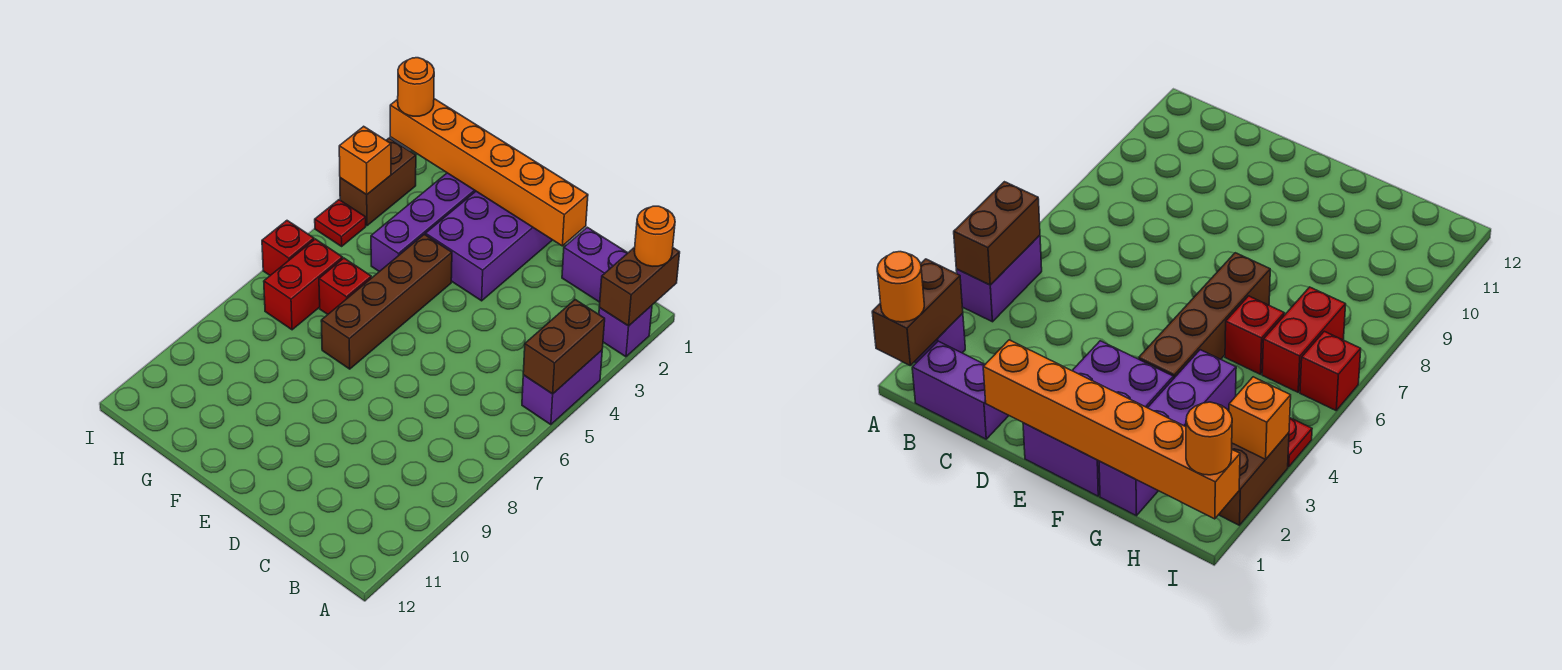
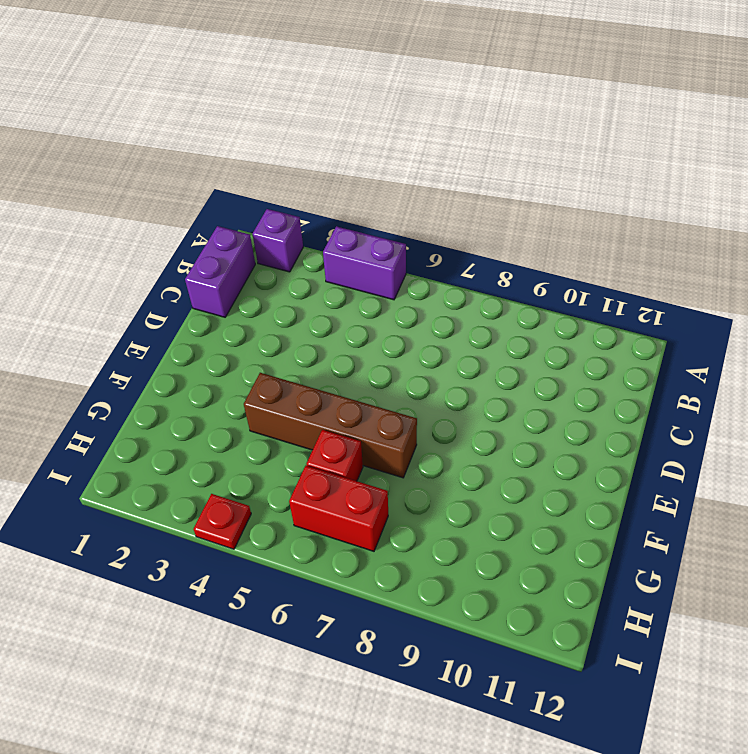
none -> purple brick E1:F3 level 1
none -> purple brick G1:G4 level 1
none -> brown brick I2:I3 level 1

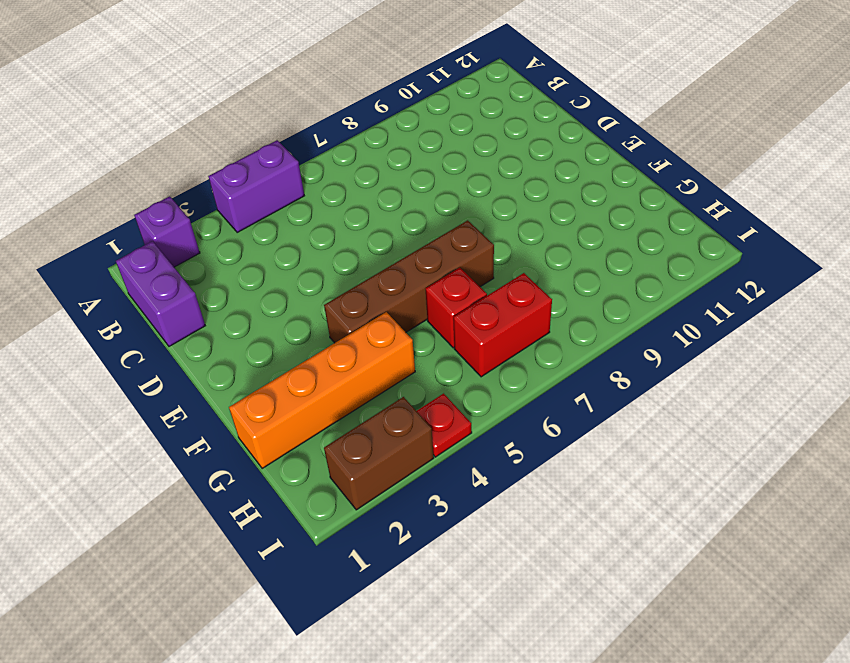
orange brick G1:G4 level 1 -> purple brick G1:G4 level 1
none -> purple brick E1:F3 level 1
none -> red brick I6 level 1
none -> brown brick A1:A2 level 2

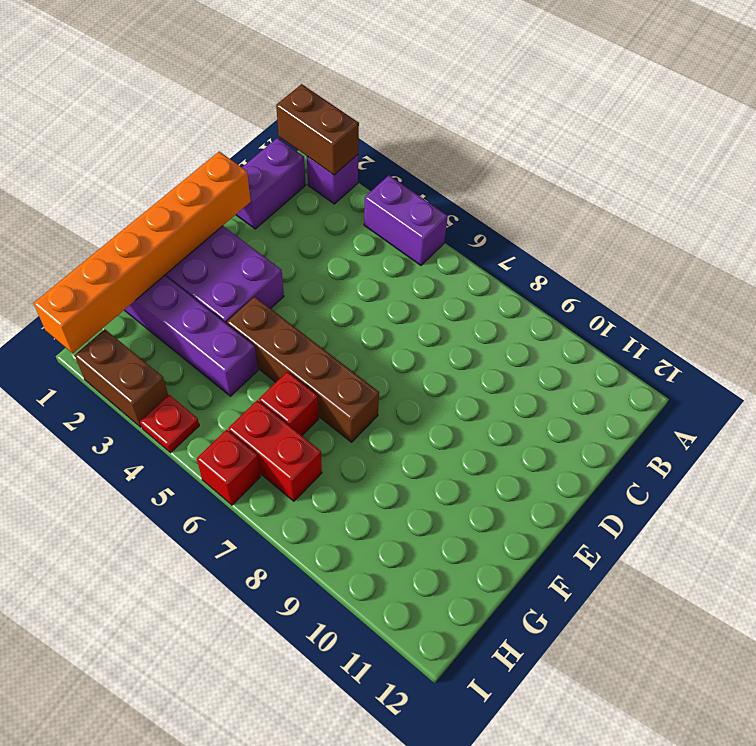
none -> brown brick A4:A5 level 2
none -> orange brick I3 level 2
none -> orange round brick A1 level 3

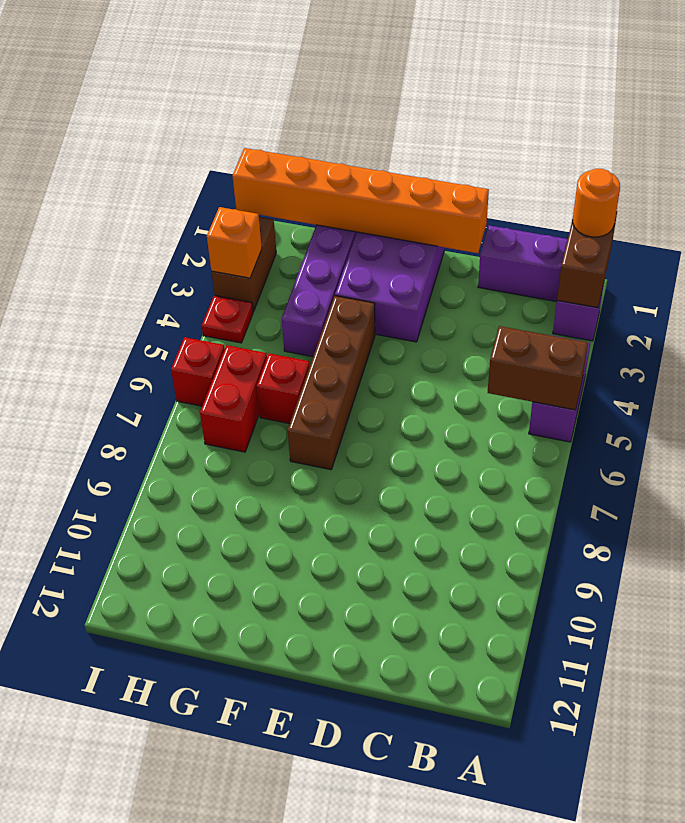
brown brick A5:B5 level 2 -> brown brick A4:A5 level 2
none -> orange round brick I1 level 3

